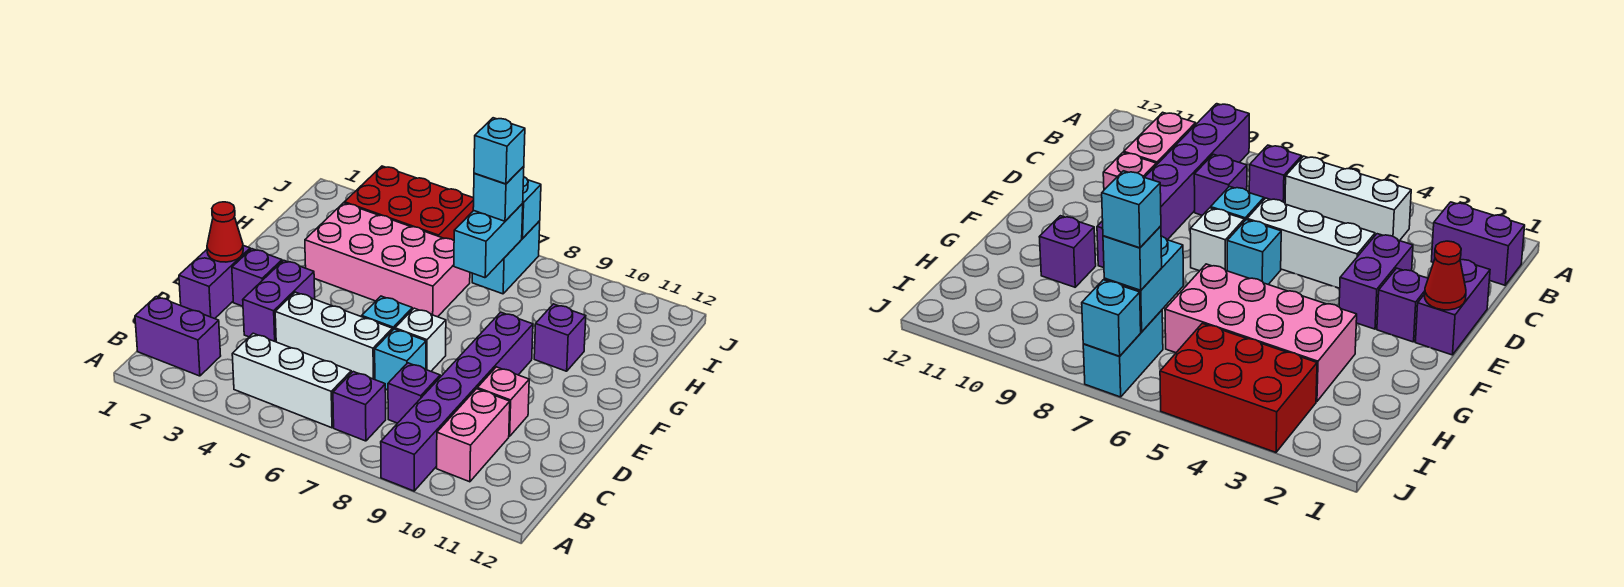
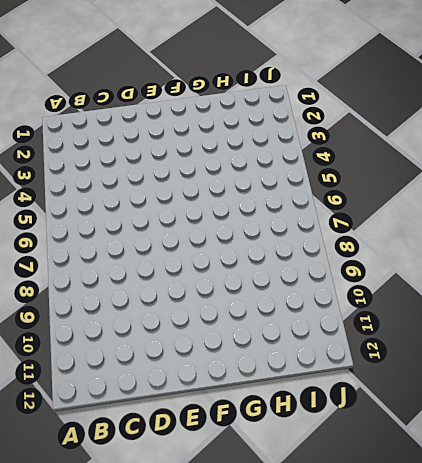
none -> purple brick A9:F9 level 1
none -> purple brick B1:B2 level 1
none -> white brick B4:B6 level 1

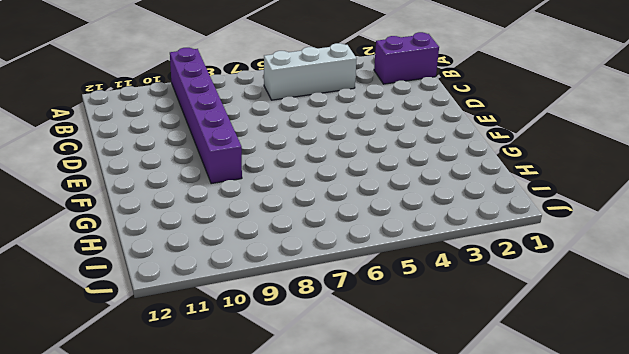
none -> purple brick B7 level 1
none -> pink brick B10:C10 level 1
none -> purple brick C8 level 1

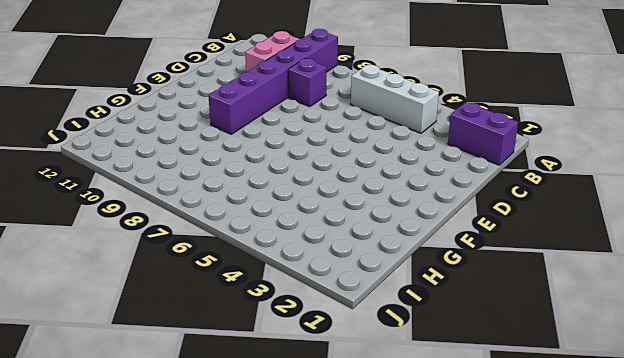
none -> purple brick B7 level 1
none -> purple brick D1:E1 level 1
none -> purple brick D3:E3 level 1

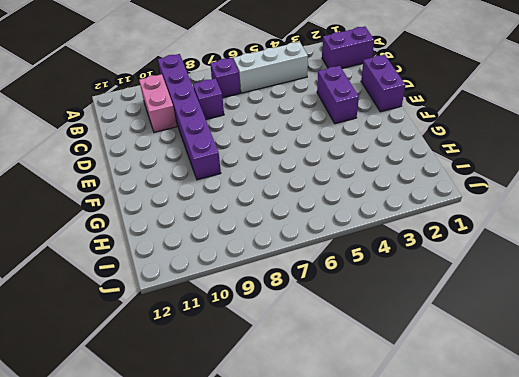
none -> white brick D4:D6 level 1
none -> cyan brick D7 level 1
none -> pink brick D10 level 1

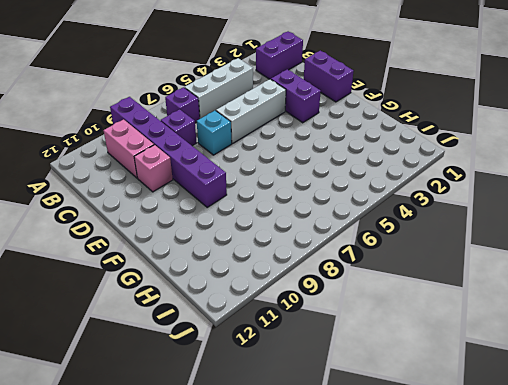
none -> purple brick E2 level 1
none -> cyan brick E6 level 1
none -> white brick E7 level 1

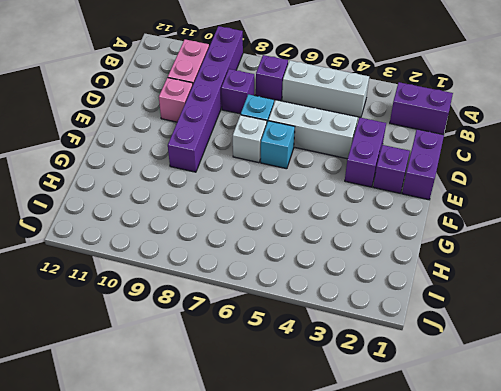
none -> pink brick G3:H6 level 1
none -> purple brick G10 level 1
none -> red brick I3:J5 level 1

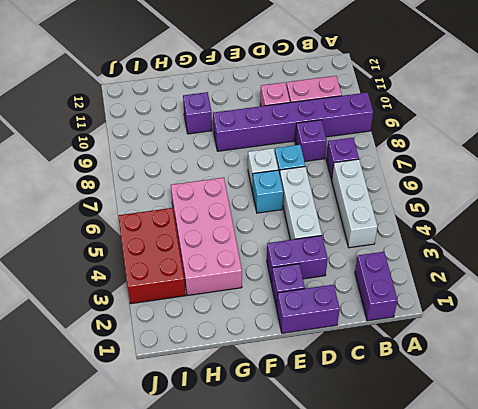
none -> cyan brick I7:J7 level 1
none -> red cone E1 level 2
none -> cyan brick H7:I7 level 2

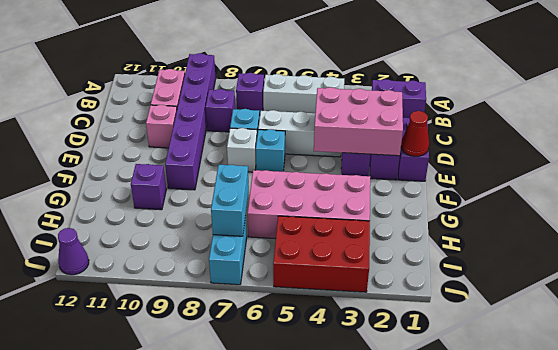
pink brick D2:E4 level 2 -> none
purple cone J12 level 1 -> none
none -> cyan brick J7 level 2
none -> cyan brick I7 level 3
none -> cyan brick I7 level 4

